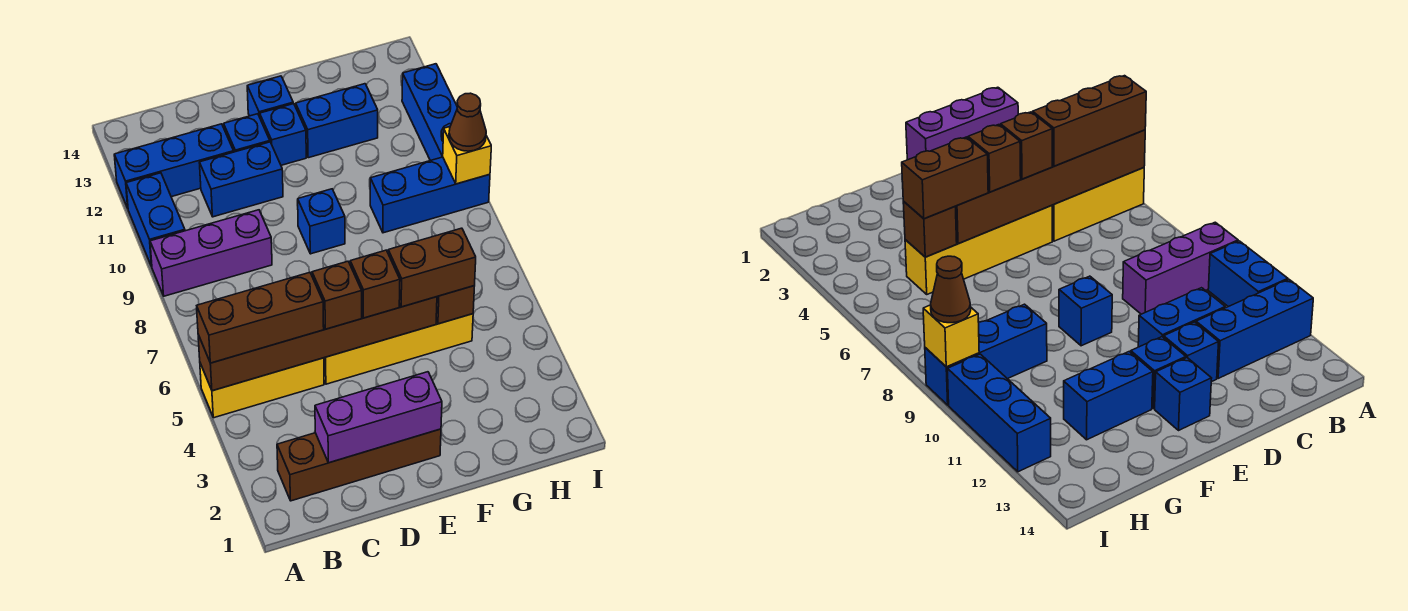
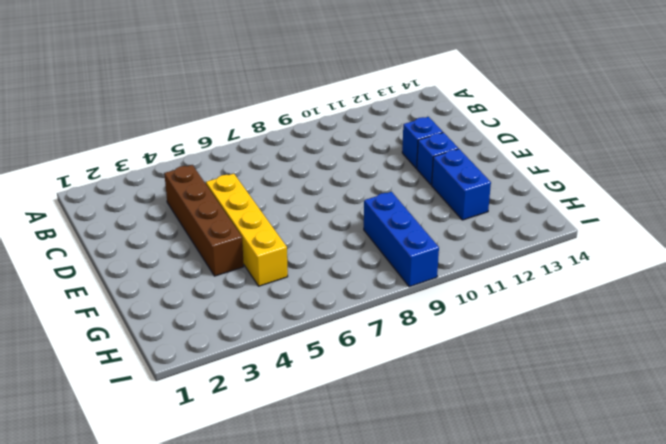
brown brick C4:F4 level 1 -> brown brick B2:E2 level 1
none -> yellow brick A5:C5 level 1
none -> purple brick A9:C9 level 1
none -> blue brick A10:A11 level 1

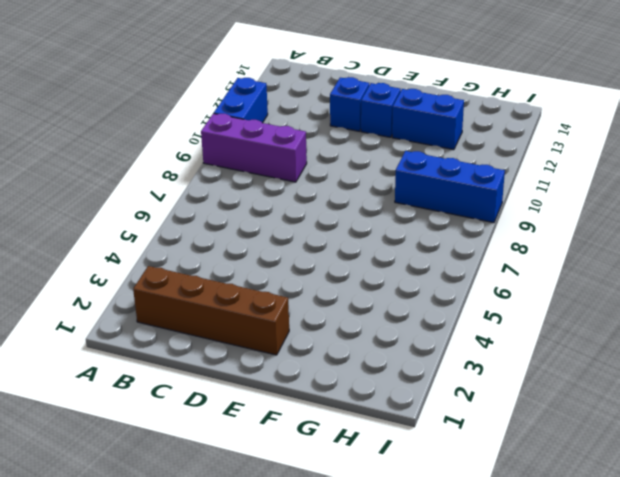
none -> yellow brick A5:C5 level 1
none -> blue brick A12:C12 level 1
none -> blue brick C11:D11 level 1

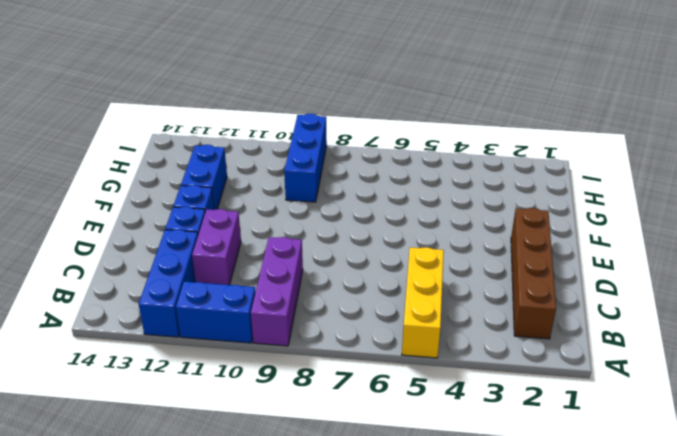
purple brick C11:D11 level 1 -> blue brick C11:D11 level 1
none -> yellow brick D5:G5 level 1
none -> blue brick E9 level 1
none -> blue brick E13 level 1

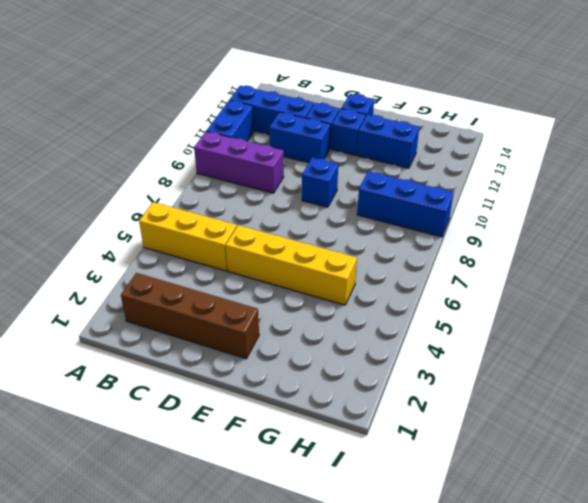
none -> blue brick I10:I12 level 1
none -> brown brick A5:F5 level 2
none -> purple brick C2:E2 level 2

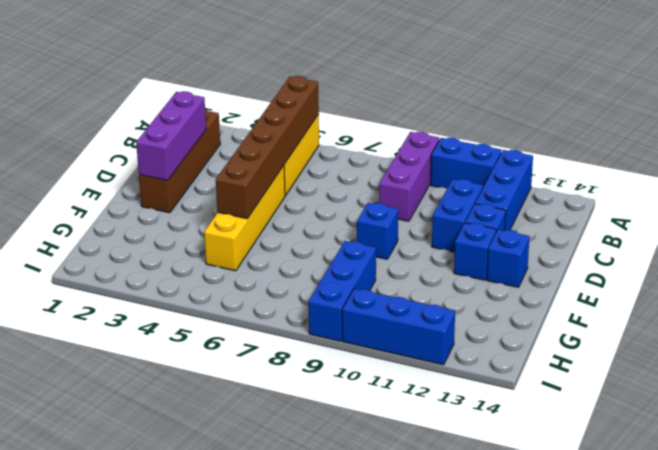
none -> blue brick F12:G12 level 1
none -> brown brick G5 level 2
none -> yellow brick I9 level 2

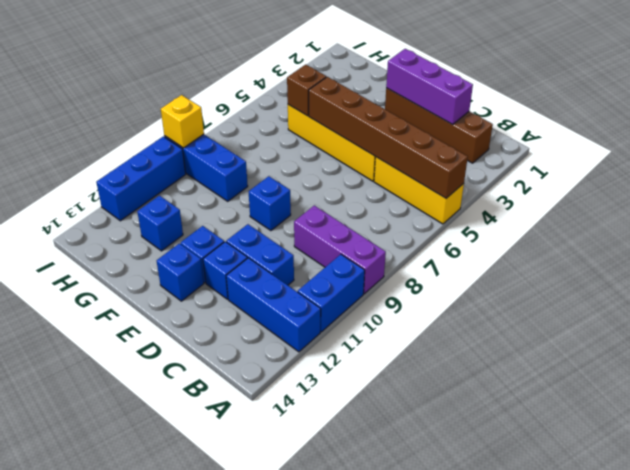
blue brick G12 level 1 -> blue brick F12:G12 level 1
none -> brown brick A5:C5 level 3
none -> brown brick D5 level 3
none -> brown brick E5 level 3

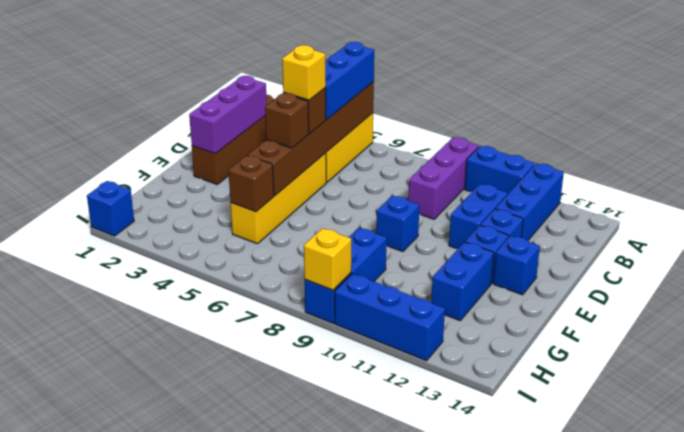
blue brick A5:C5 level 3 -> brown brick A5:C5 level 3
yellow brick D5 level 4 -> none
blue brick I1 level 1 -> none
none -> brown brick F5:G5 level 3
none -> brown cone I9 level 3

